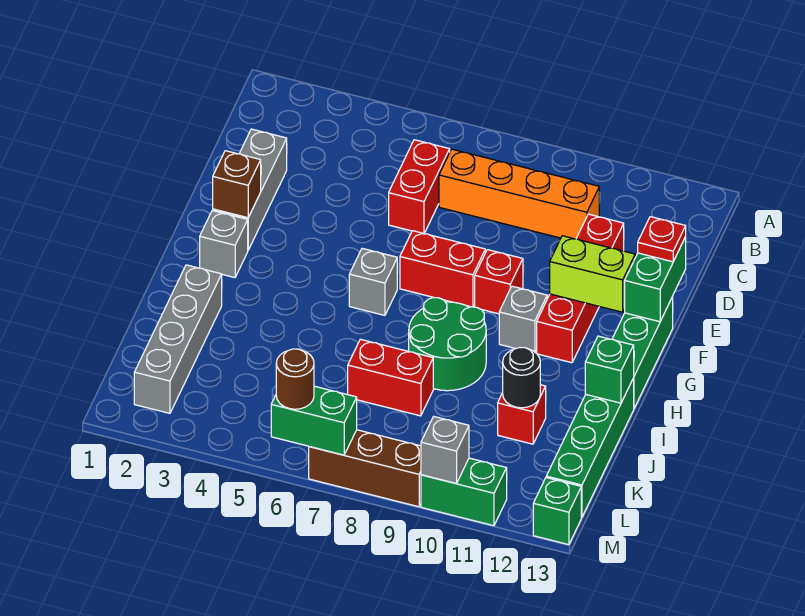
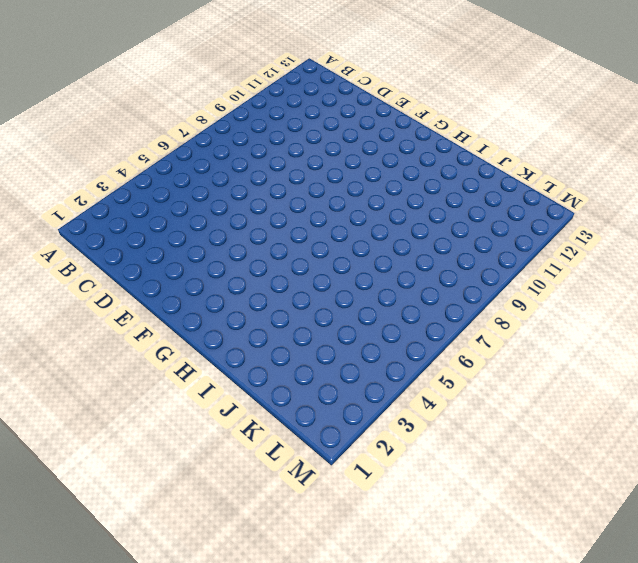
none -> red brick C6:D6 level 1
none -> orange brick C7:C10 level 1
none -> grey brick D2:F2 level 1

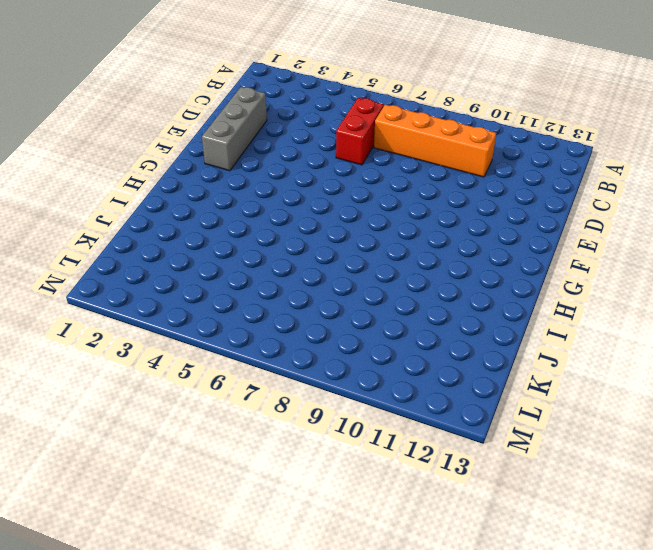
none -> red brick D11:G11 level 1
none -> red brick F7:F8 level 1
none -> red brick F9 level 1

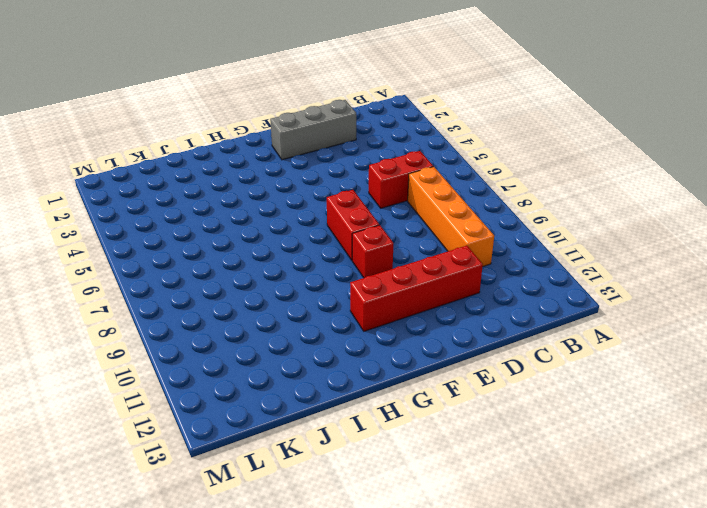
none -> green brick F13:H13 level 1
none -> grey brick G2 level 1
none -> grey brick G6 level 1

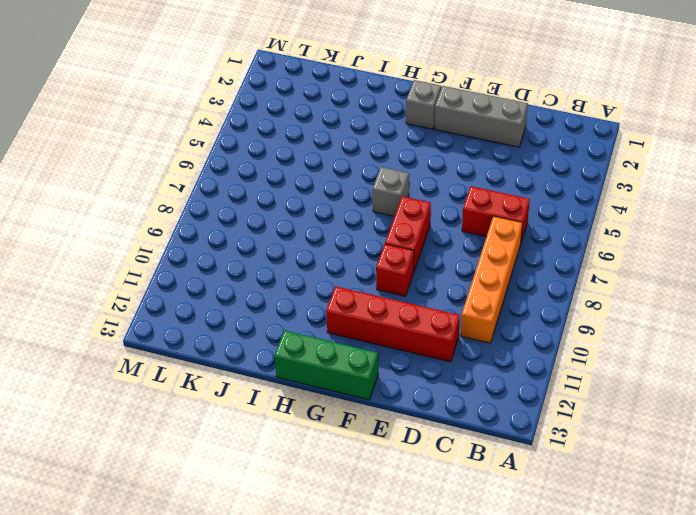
none -> grey brick G10 level 1
none -> green round brick H8:I9 level 1
none -> grey brick I2:L2 level 1

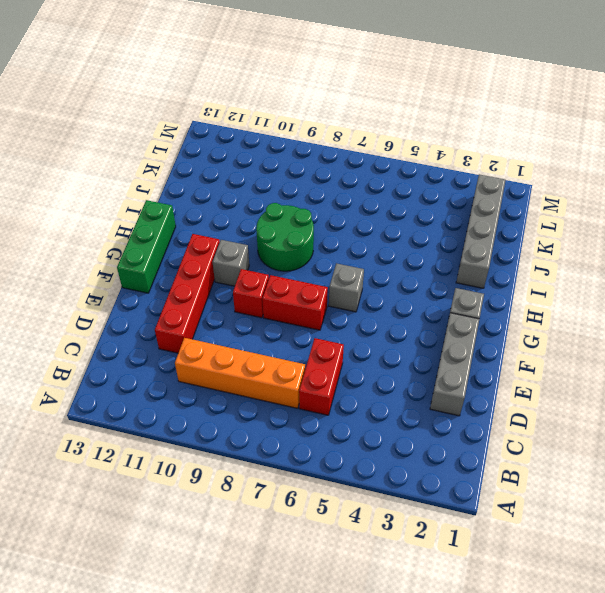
none -> green brick I13:L13 level 1
none -> red brick J7:J8 level 1
none -> red brick J11 level 1

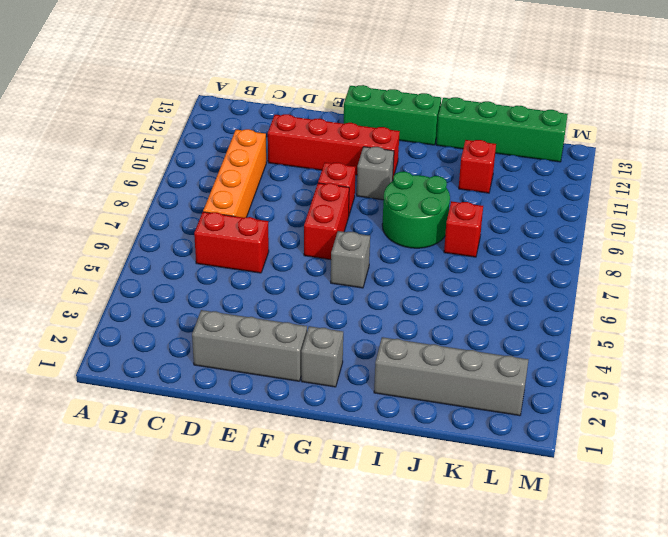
red brick J8 level 1 -> red brick J7:J8 level 1
none -> brown brick M7:M9 level 1
none -> green brick M10:M11 level 1
none -> green brick M13 level 1

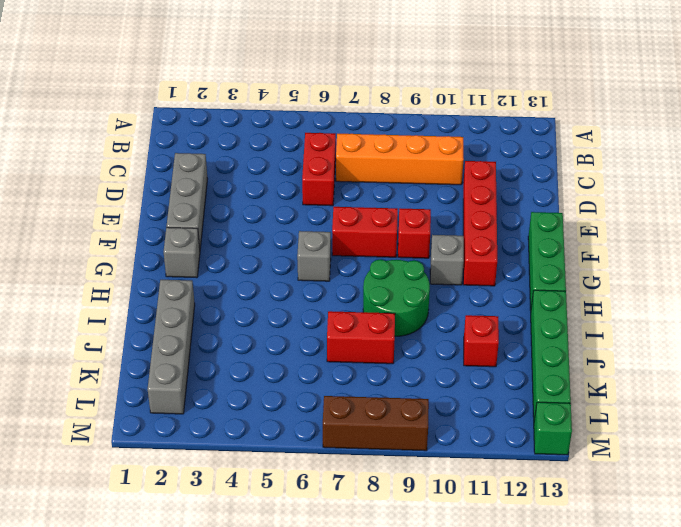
none -> green brick M10:M11 level 1
none -> green brick E13:F13 level 2
none -> brown brick F2 level 2

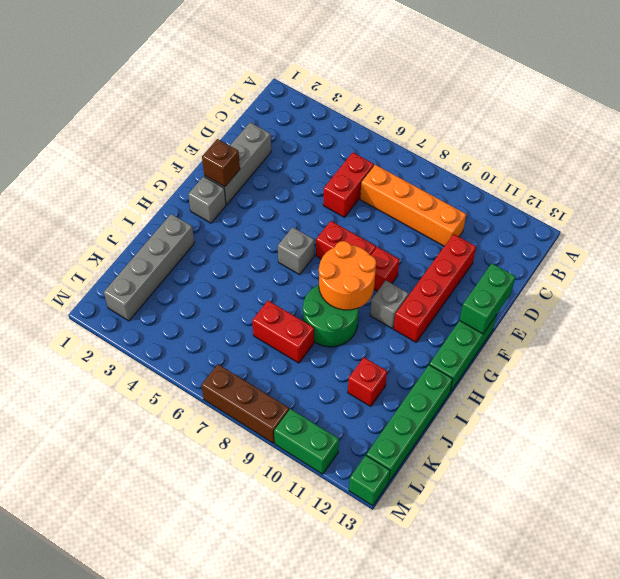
orange round brick G8:H9 level 2 -> none
none -> lime brick F11:F12 level 2
none -> green brick I13 level 2
none -> black round brick J11 level 2

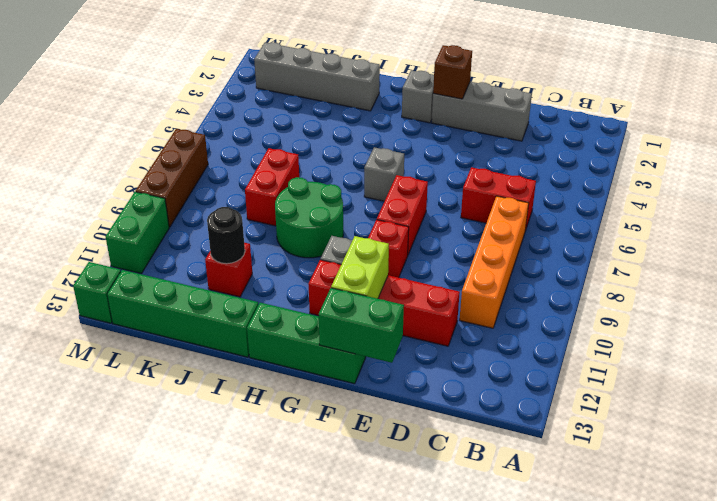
none -> green brick I13 level 2
none -> green brick M6:M7 level 2
none -> grey brick M10 level 2

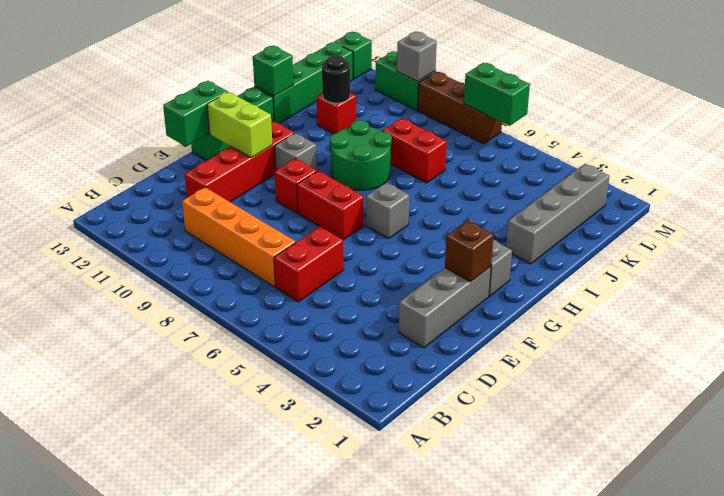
none -> red plate E13 level 3
none -> brown round brick M6 level 3

